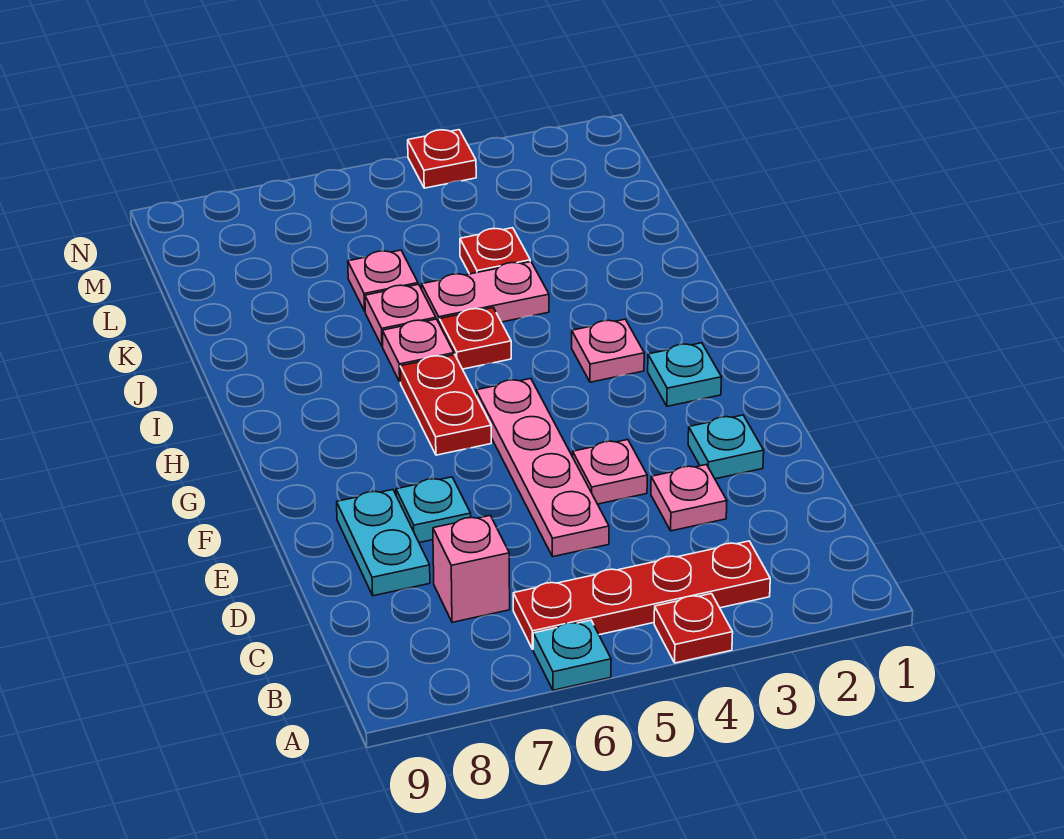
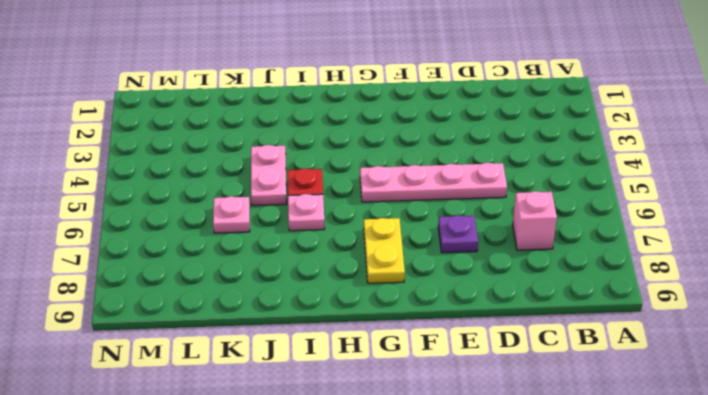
purple plate E7 level 1 -> cyan plate E7 level 1
yellow plate G7:G8 level 1 -> none
none -> red plate A4 level 1
none -> cyan plate A6 level 1
none -> red plate B3:B6 level 1

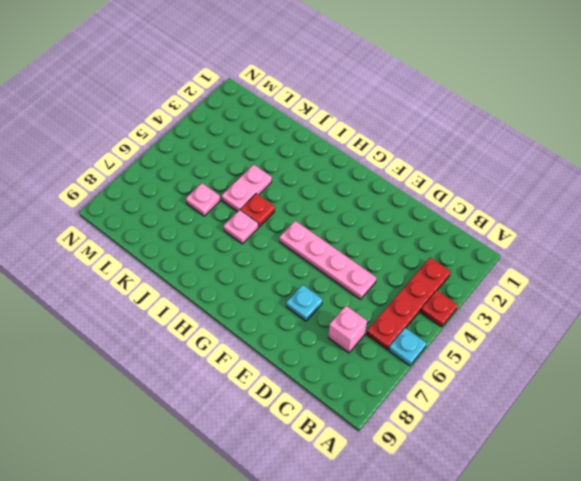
none -> pink plate D3 level 1
none -> cyan plate D8:E8 level 1
none -> cyan plate E2 level 1

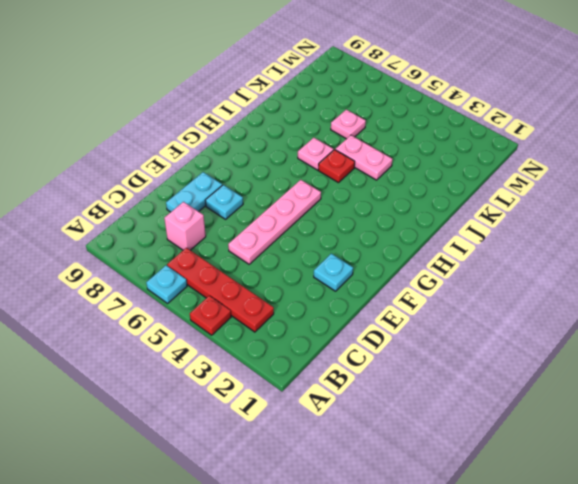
none -> pink plate D3 level 1
none -> pink plate E4 level 1
none -> cyan plate G2 level 1

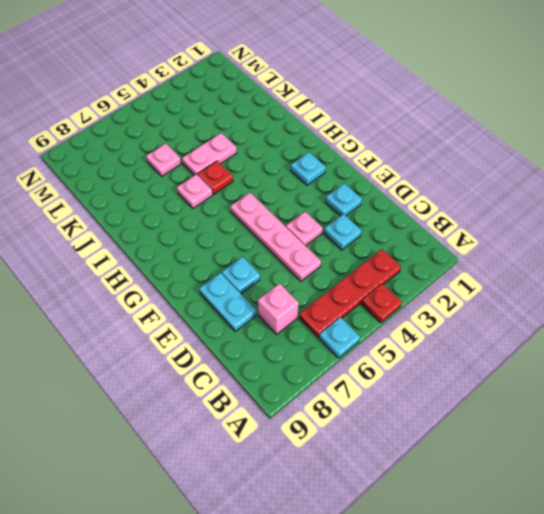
cyan plate D3 level 1 -> pink plate D3 level 1
none -> red plate G6:H6 level 1
none -> pink plate H3 level 1
none -> pink plate J6 level 1

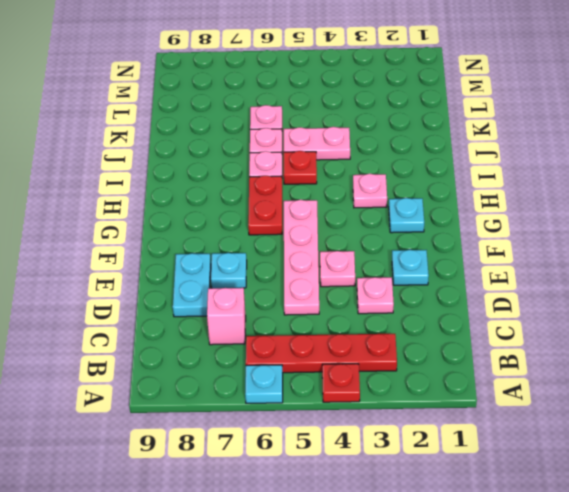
none -> red plate K4 level 1
none -> red plate N4 level 1

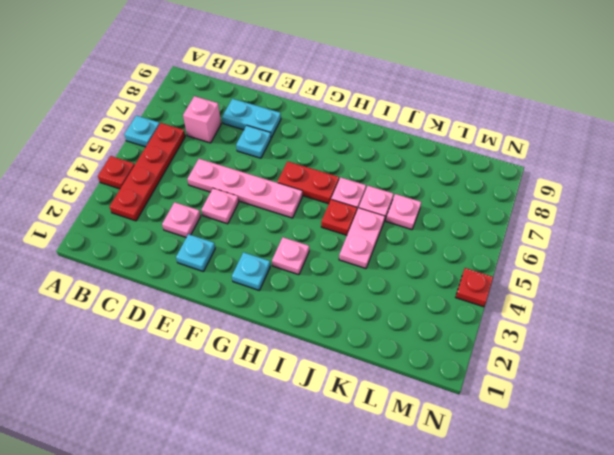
none -> red plate K4 level 1

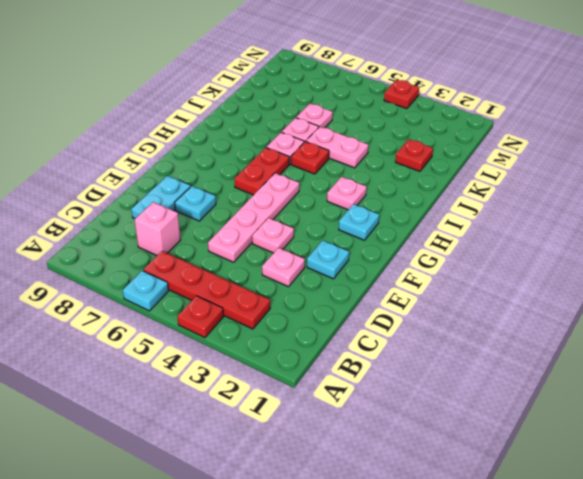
red plate K2 level 1 -> red plate K4 level 1

